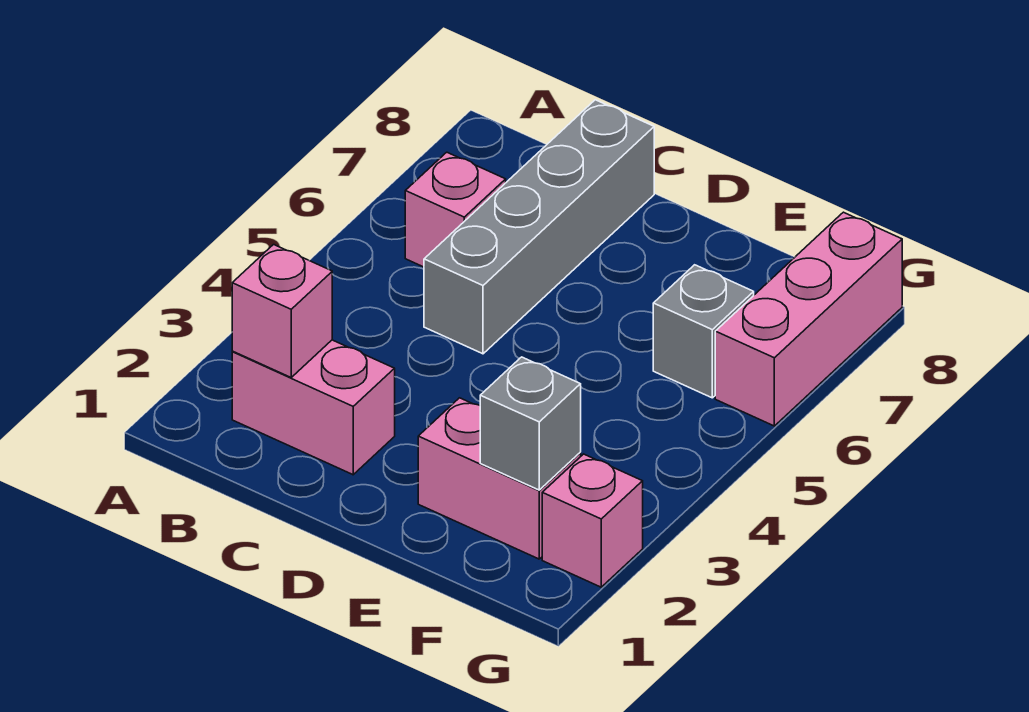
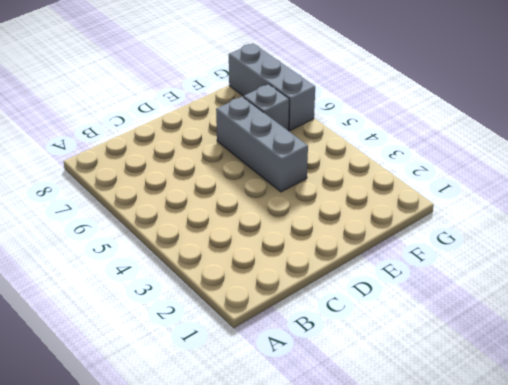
grey brick E4:E6 level 1 -> none
grey brick G6:G8 level 1 -> pink brick G6:G8 level 1
none -> pink brick B2:C2 level 1
none -> pink brick B6 level 1

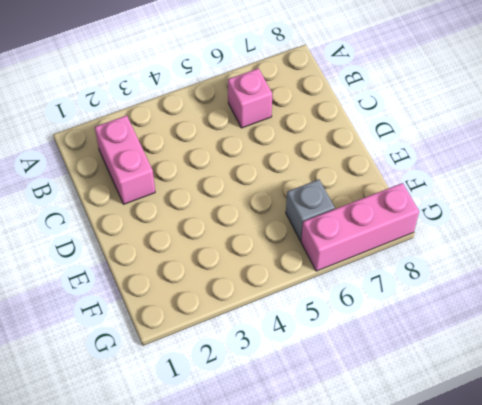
none -> grey brick C5:C8 level 1
none -> pink brick E2:F2 level 1

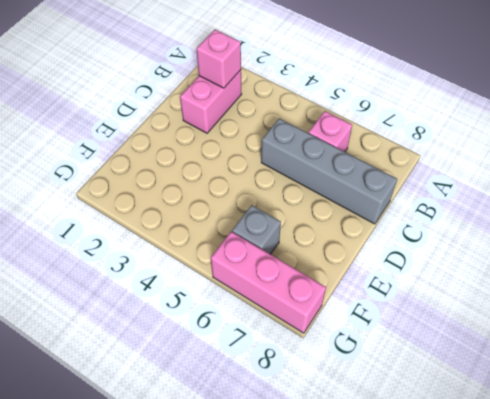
none -> pink brick E2:F2 level 1
none -> pink brick G2 level 1

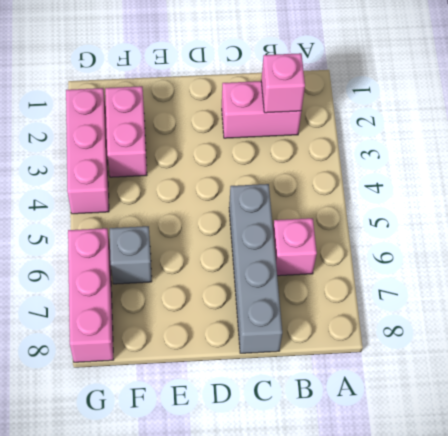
pink brick F2:F3 level 1 -> pink brick E2:F2 level 1
pink brick G2:G4 level 1 -> pink brick G2 level 1
none -> grey brick F2 level 2

